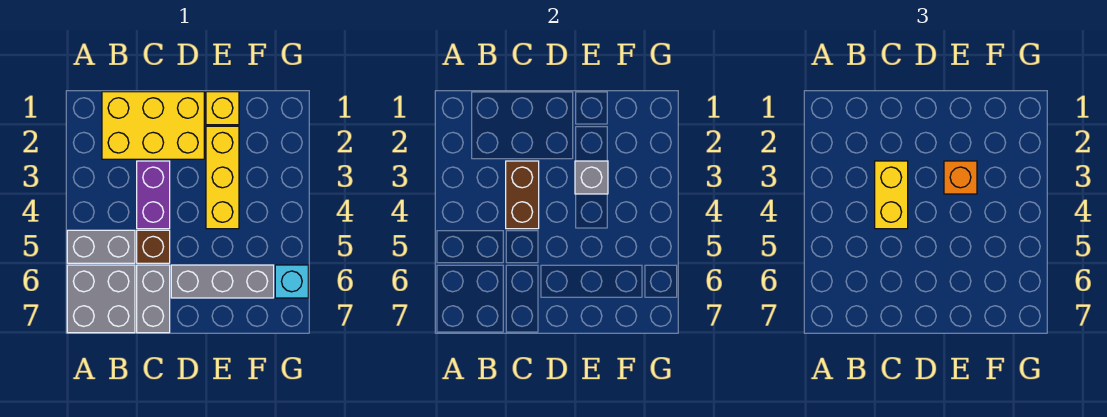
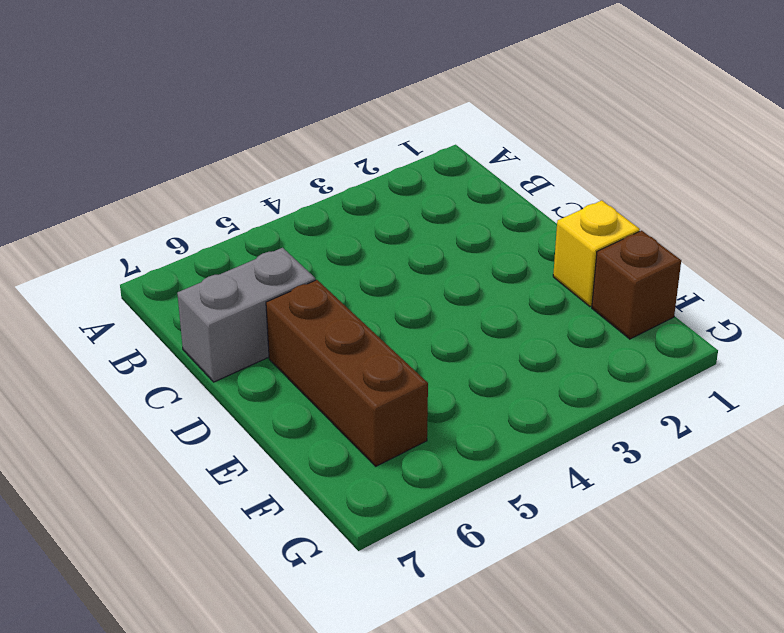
brown brick D6:F6 level 1 -> grey brick D6:F6 level 1
brown brick F1 level 1 -> brown brick C5 level 1
none -> grey brick A5:B5 level 1
none -> grey brick A6:B7 level 1
none -> yellow brick B1:D2 level 1

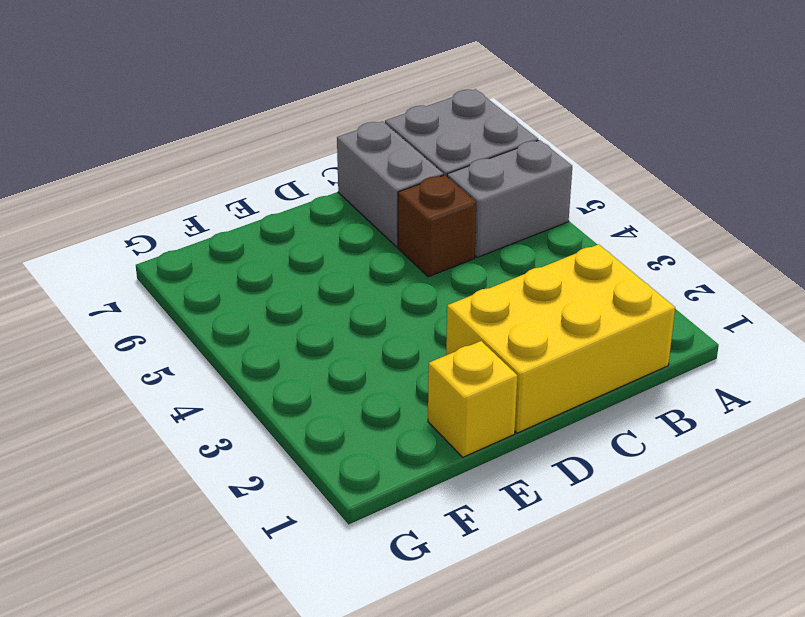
none -> purple brick C3:C4 level 1
none -> grey brick D6:F6 level 1
none -> yellow brick E2:E4 level 1

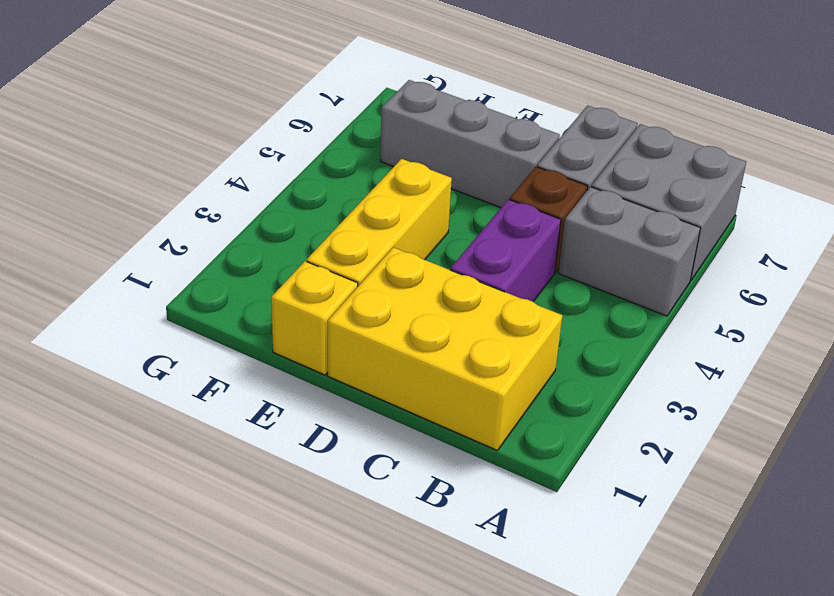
none -> cyan brick G6 level 1
none -> brown brick C3:C4 level 2
none -> grey brick E3 level 2

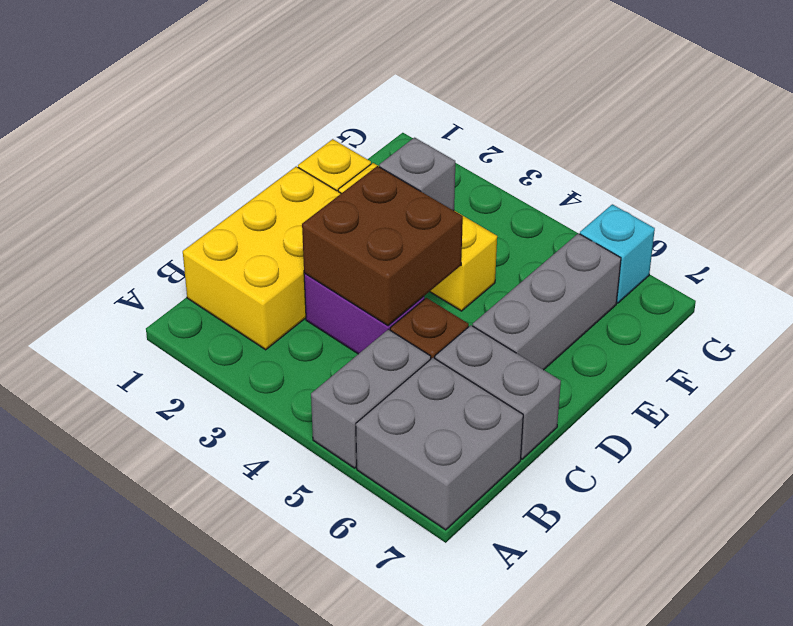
brown brick C3:D4 level 2 -> brown brick C3:C4 level 2
none -> yellow brick C3:C4 level 3
none -> orange brick E3 level 3

